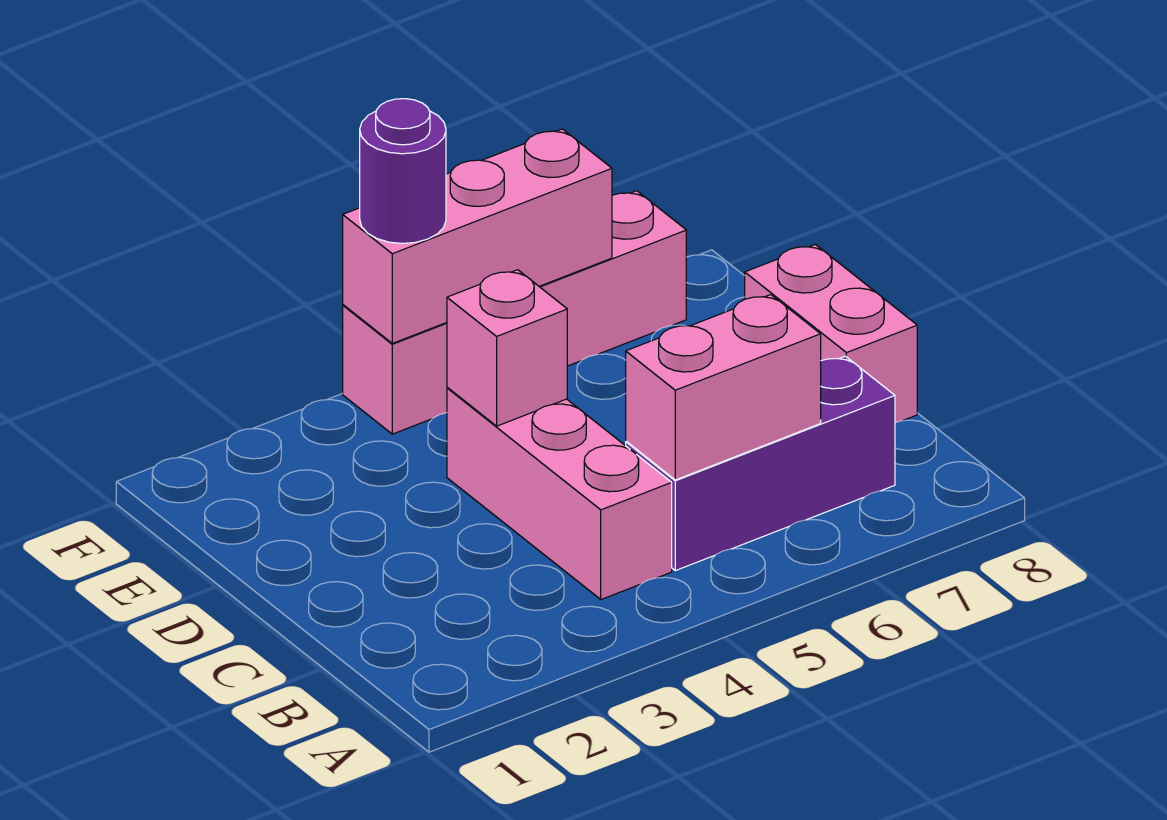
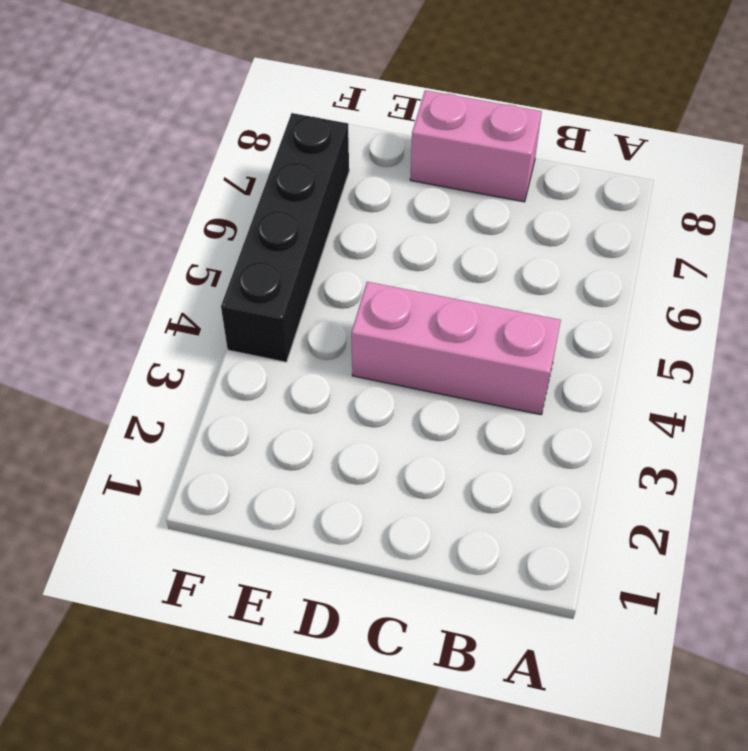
black brick F4:F7 level 1 -> pink brick F4:F7 level 1
none -> purple brick B5:B7 level 1
none -> pink brick B5:B6 level 2

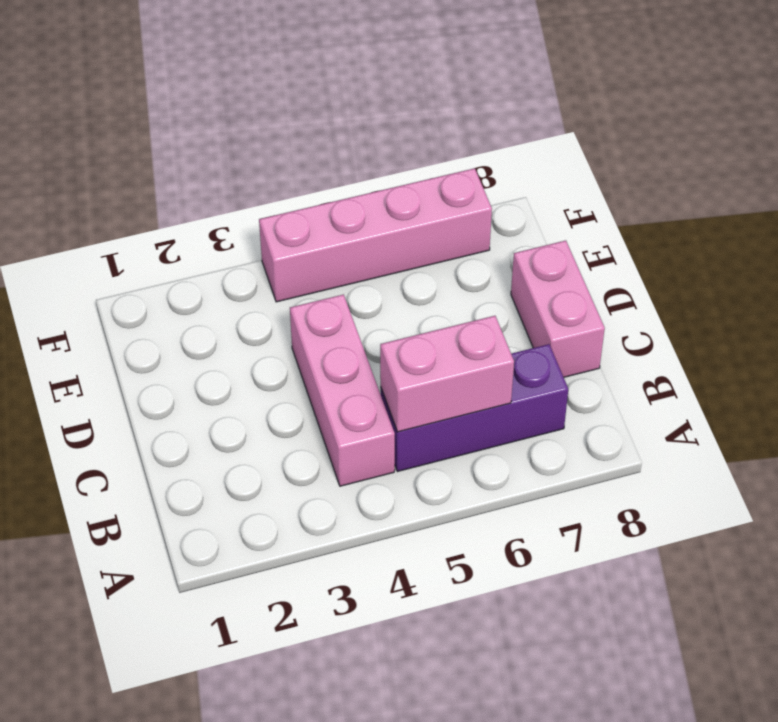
none -> pink brick D4 level 2
none -> pink brick F4:F6 level 2

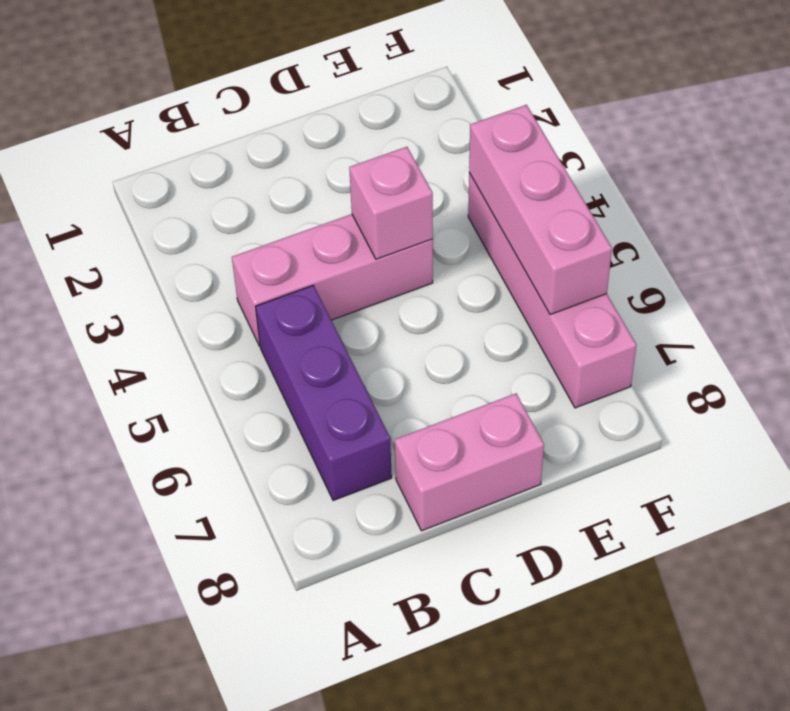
none -> pink brick B5:B6 level 2
none -> purple round brick F4 level 3

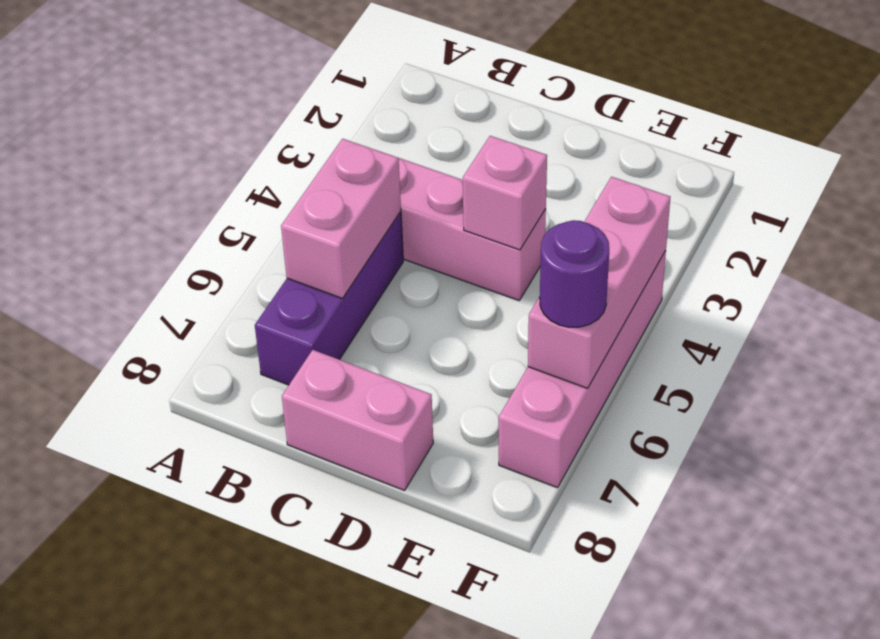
purple round brick F6 level 3 -> purple round brick F4 level 3

